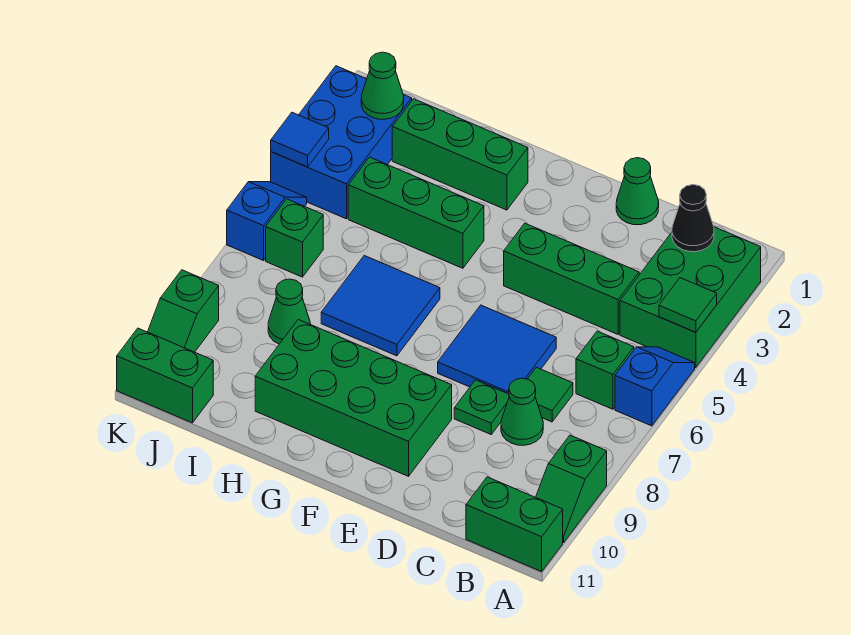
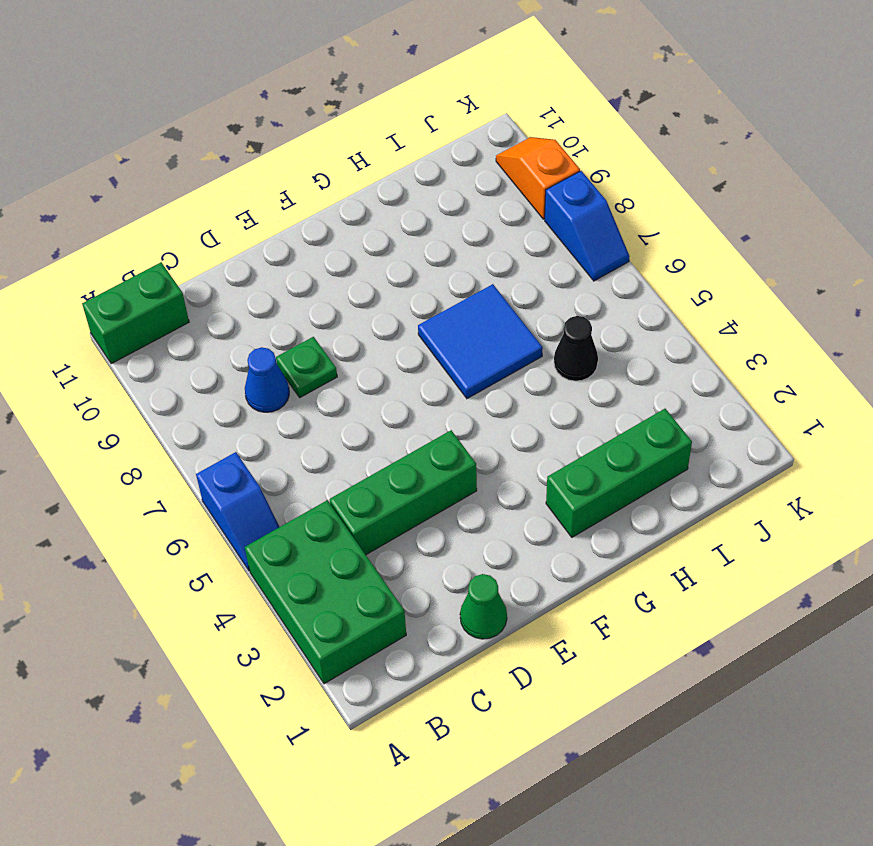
blue cone C8 level 1 -> green cone C8 level 1
black cone I5 level 1 -> black cone B2 level 2
blue slope K7:K8 level 1 top 8 -> blue slope K5:K6 level 1 top 6
orange slope K9:K10 level 1 top 9 -> green slope K9:K10 level 1 top 9
none -> green slope A9:A10 level 1 top 9
none -> green brick B6 level 1
none -> green tile C7 level 1

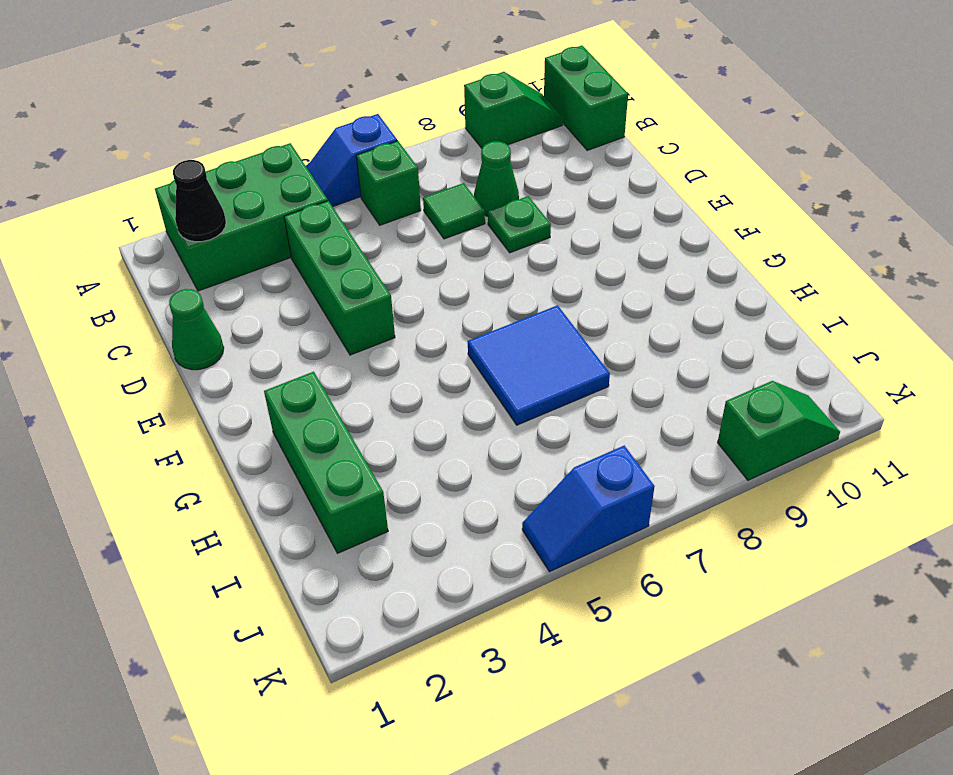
none -> blue tile D6:E7 level 1
none -> green brick E9:H10 level 1
none -> green brick G4:I4 level 1

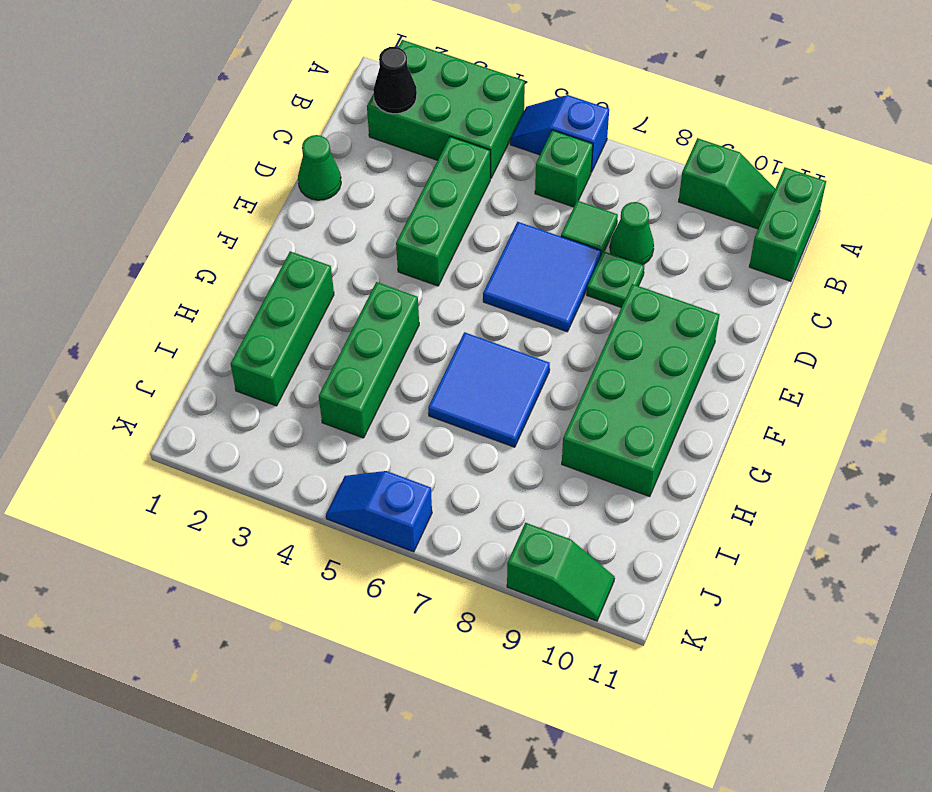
none -> green cone I8 level 1
none -> blue brick J2:K4 level 1
none -> green brick J6 level 1

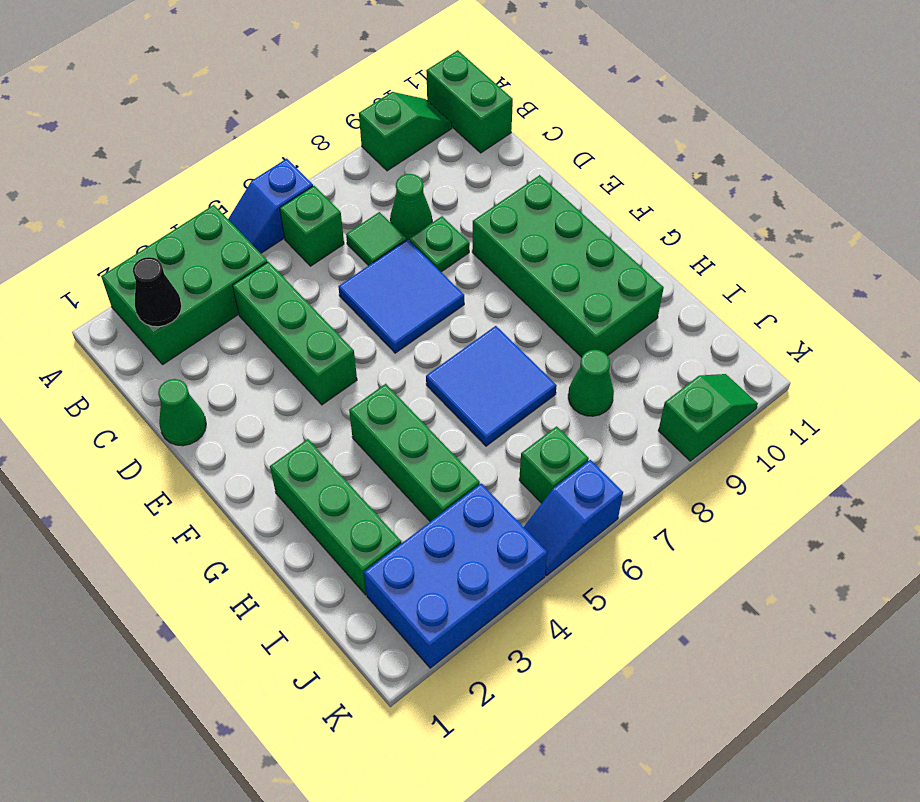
none -> green brick J11:K11 level 1
none -> green tile A4 level 2
none -> green cone J2 level 2

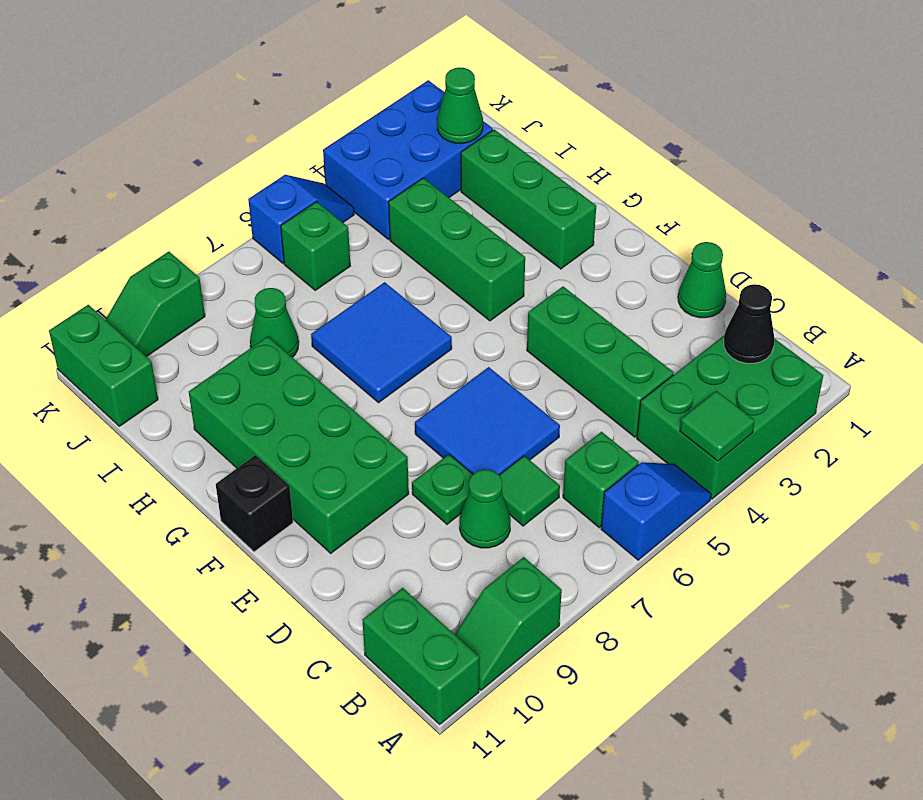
black brick F11 level 1 -> none
none -> blue tile K4 level 2

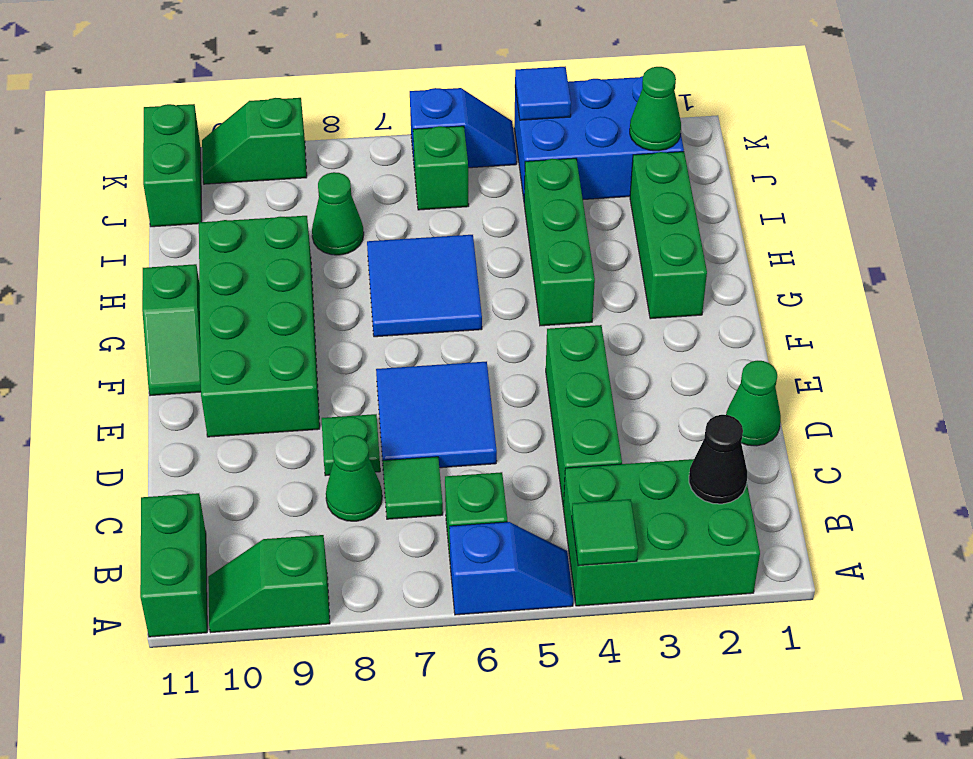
green slope F11:G11 level 1 top G -> none

